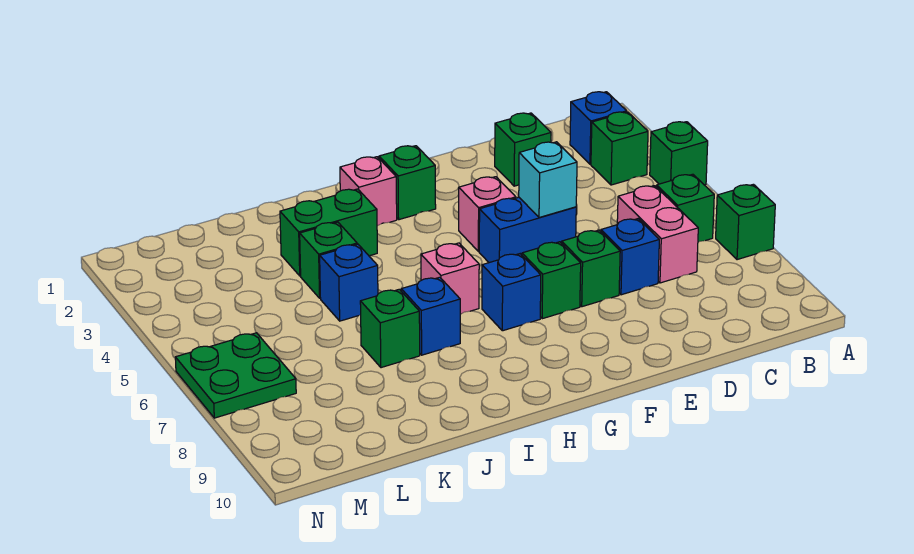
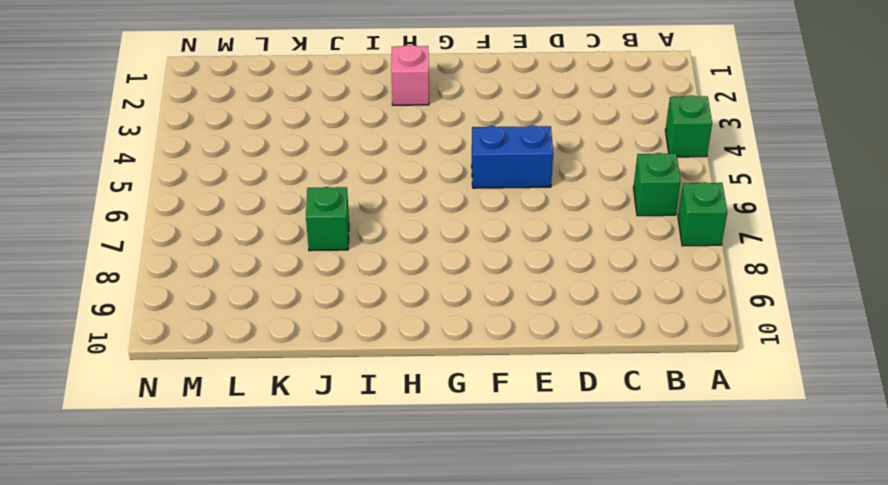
none -> blue brick B2 level 1
none -> green brick B3 level 1
none -> pink brick C6:C7 level 1

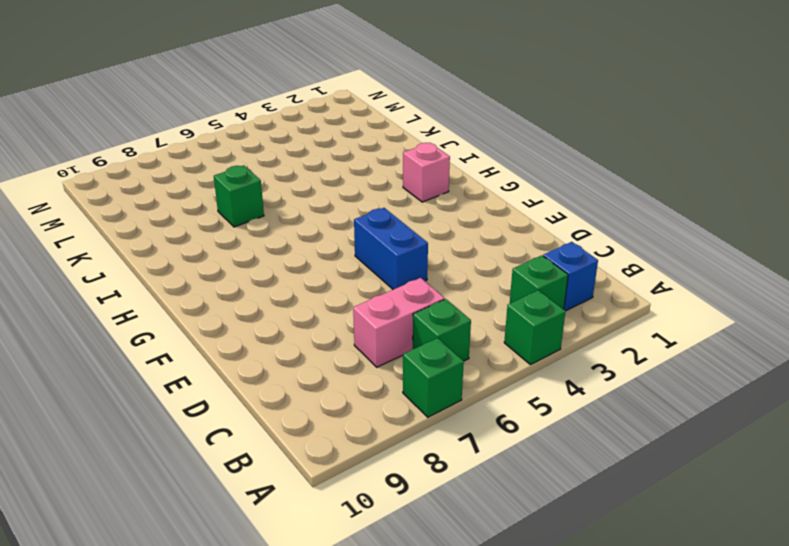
none -> green brick D2 level 1
none -> blue brick D7 level 1
none -> green brick E7 level 1

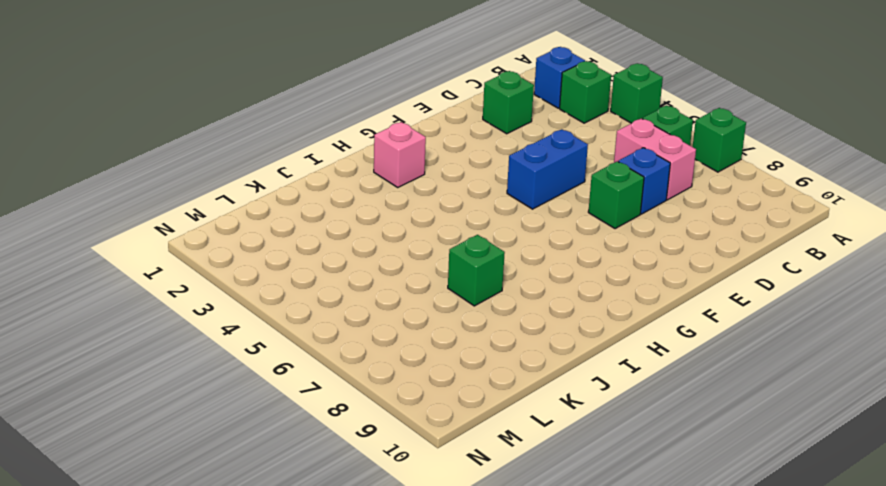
none -> pink brick F4 level 1
none -> green brick F7 level 1
none -> green brick G2 level 1

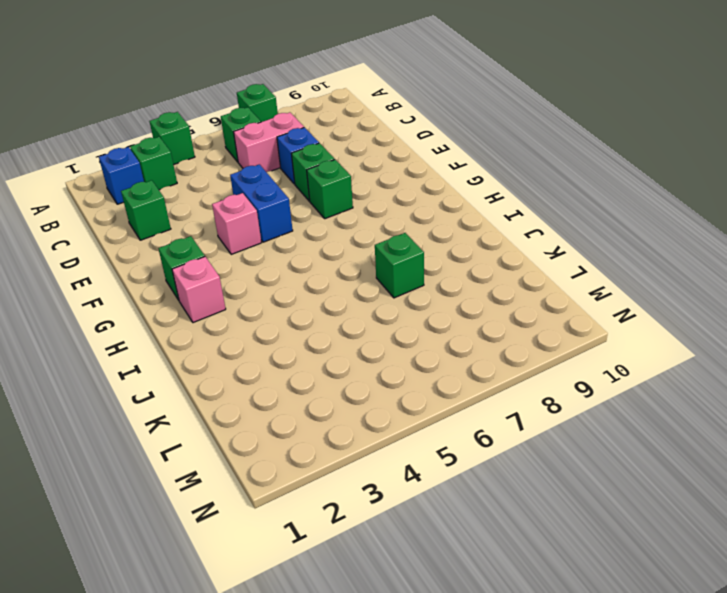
none -> blue brick G7 level 1
none -> pink brick H6 level 1
none -> green brick I3:J3 level 1

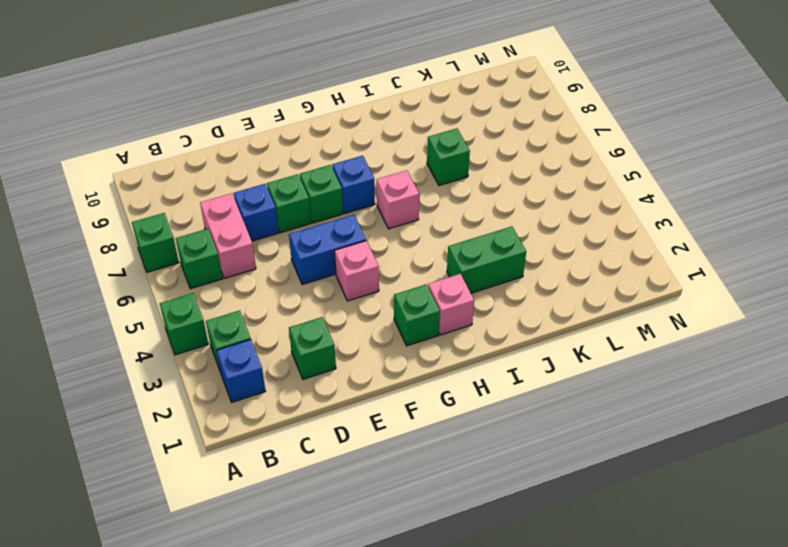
none -> blue brick I7 level 1
none -> green brick J4 level 1
none -> blue brick J5 level 1

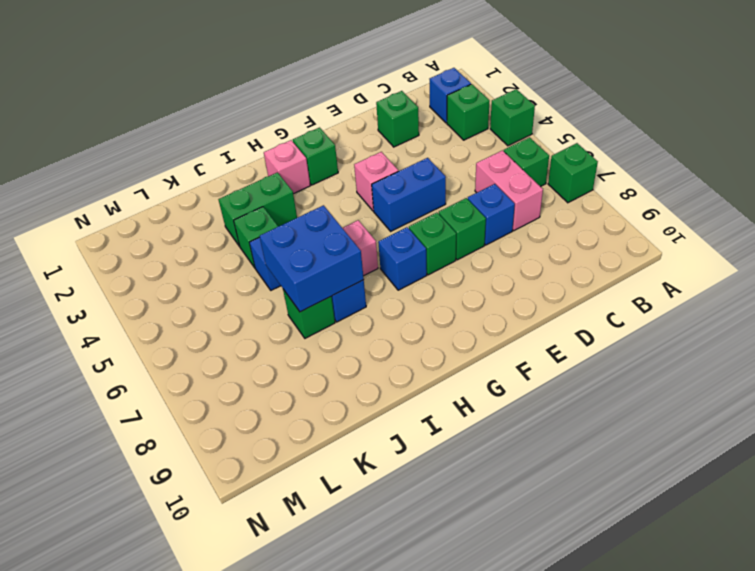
blue brick I6:J7 level 2 -> none
none -> green plate M6:N7 level 1
none -> cyan brick E5 level 2

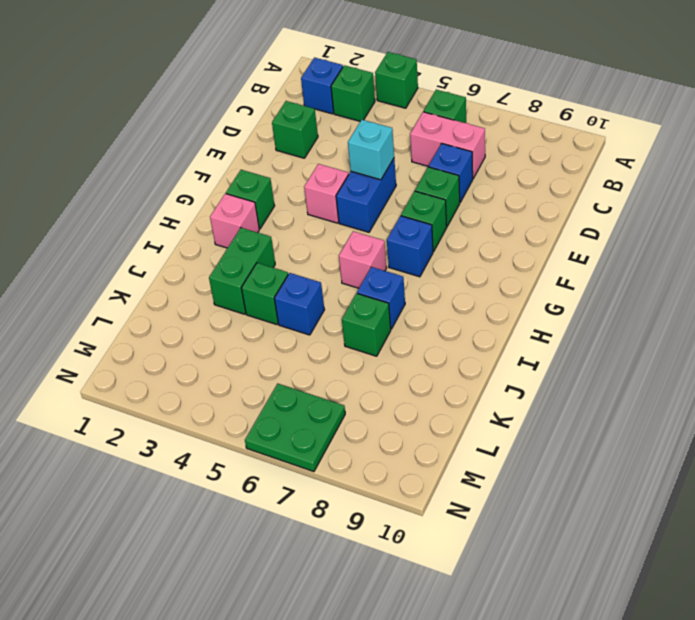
none -> green brick A7 level 1

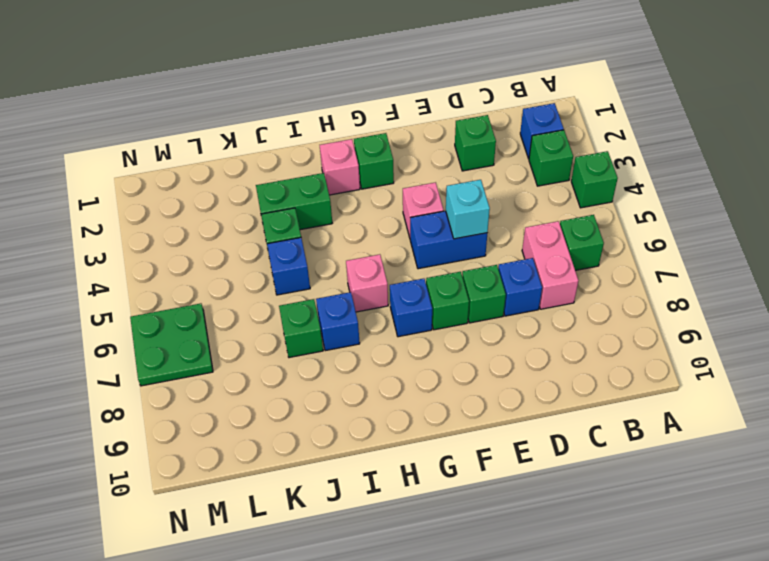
none -> green brick A7 level 1

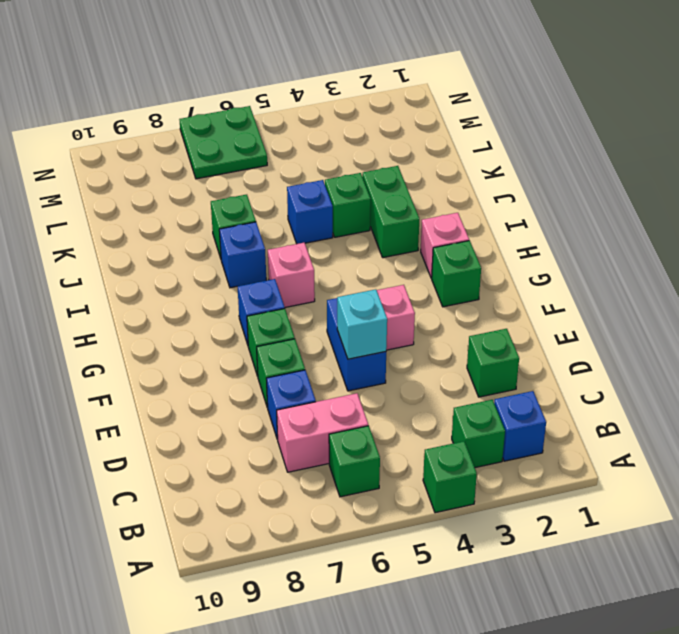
none -> green brick A7 level 1

